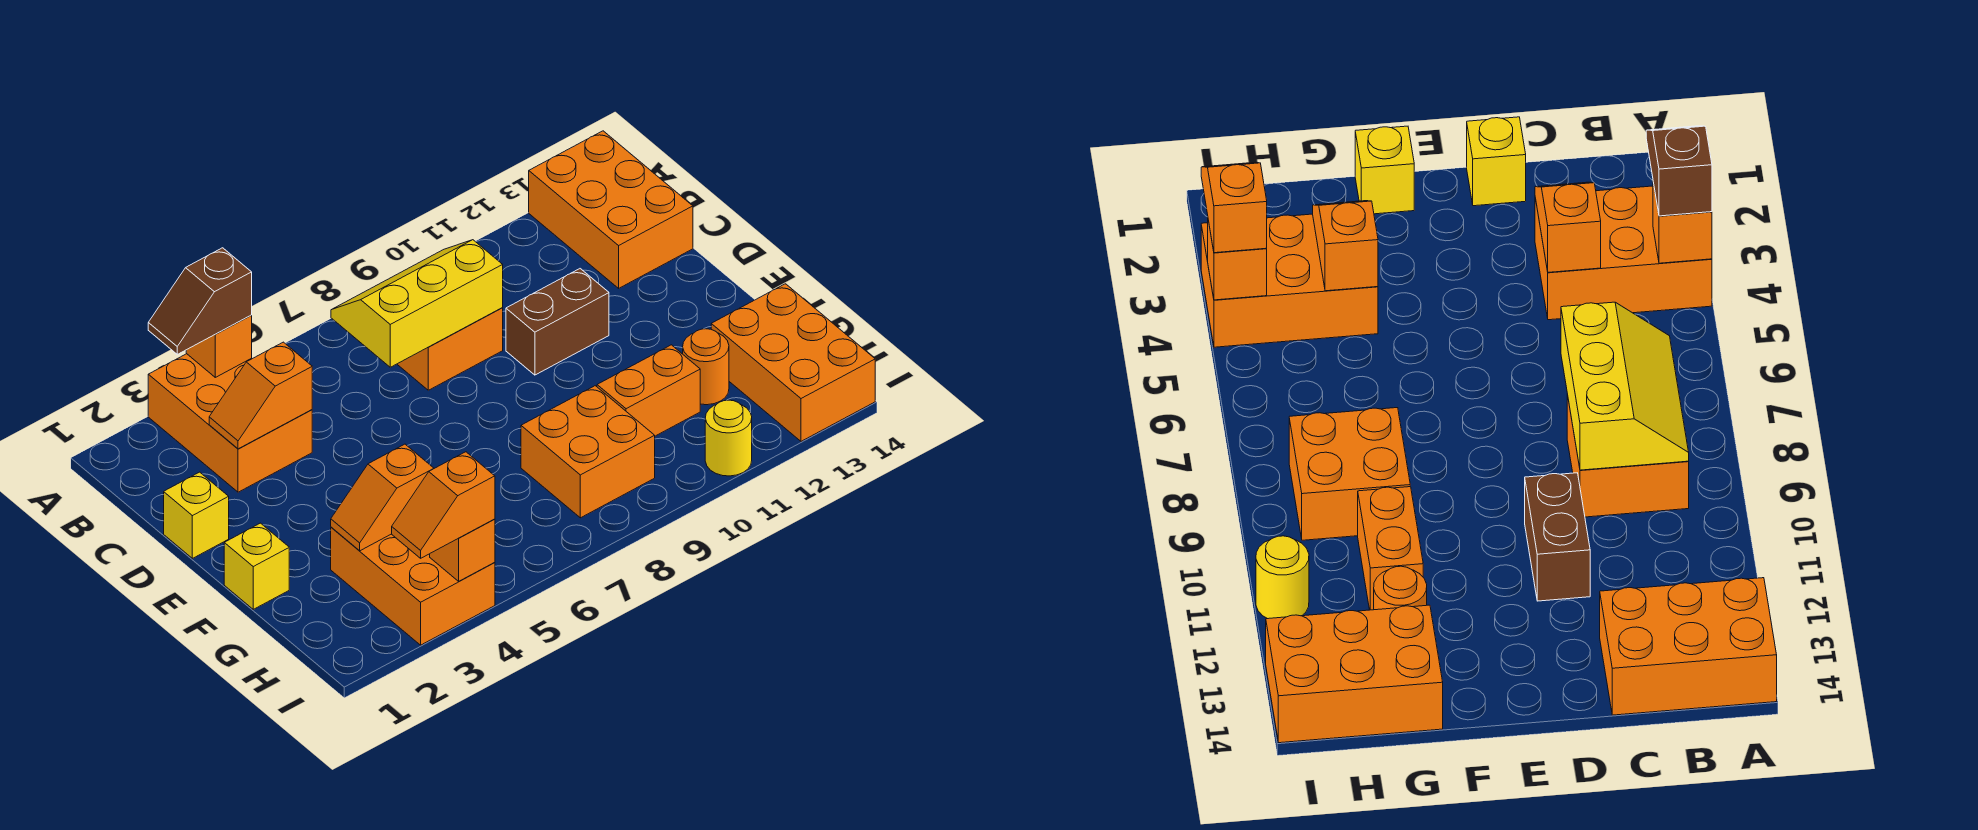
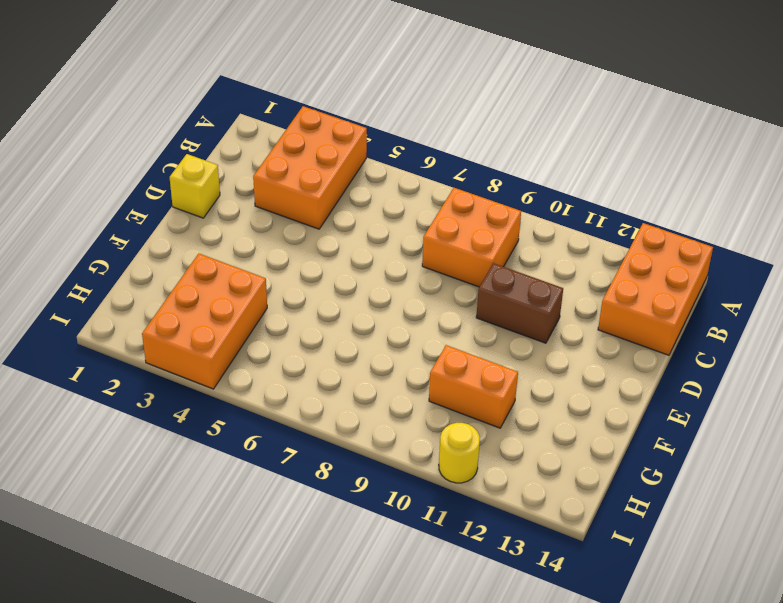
none -> yellow brick F1 level 1
none -> orange brick G8:H9 level 1
none -> orange round brick G12 level 1

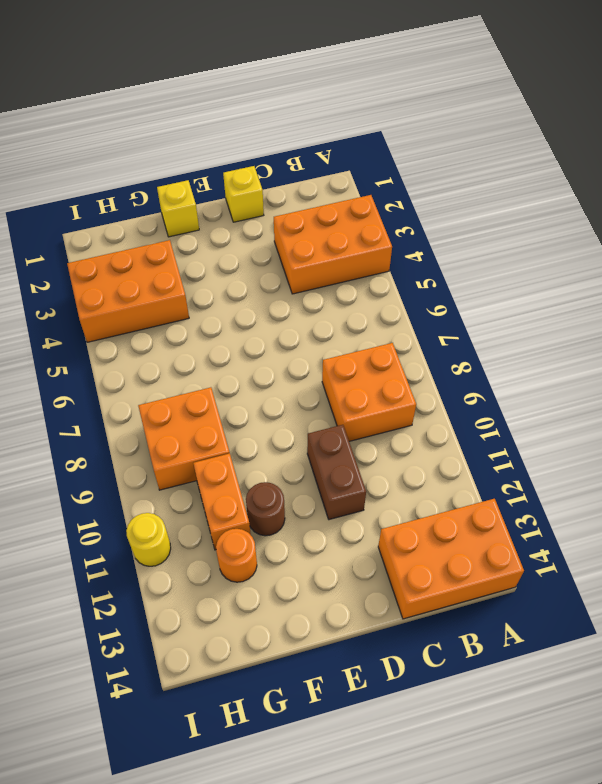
brown round brick F11 level 1 -> none
none -> orange brick G13:I14 level 1
none -> orange brick A4 level 2
none -> yellow slope B7:C9 level 2 top C

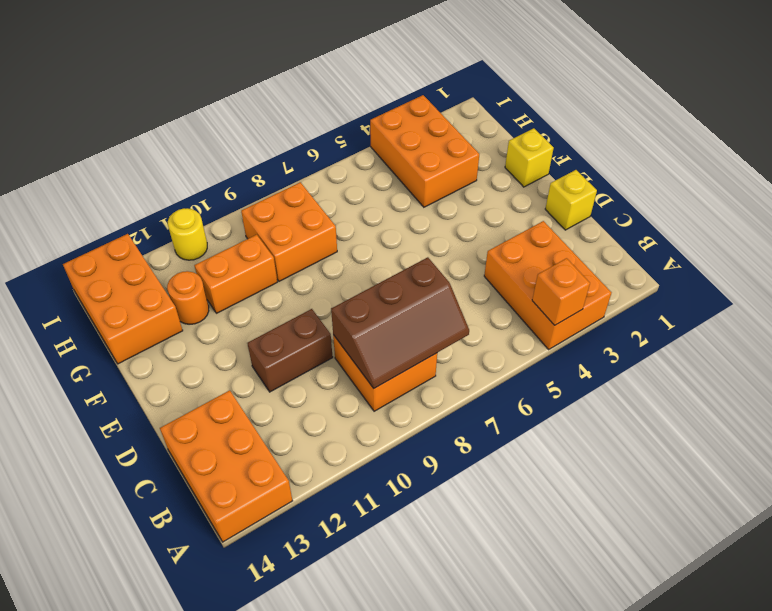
brown slope B7:C9 level 2 top C -> yellow slope B7:C9 level 2 top C
none -> orange slope C3:C4 level 2 top 4
none -> orange slope G3:G4 level 2 top 4
none -> orange brick I4 level 2

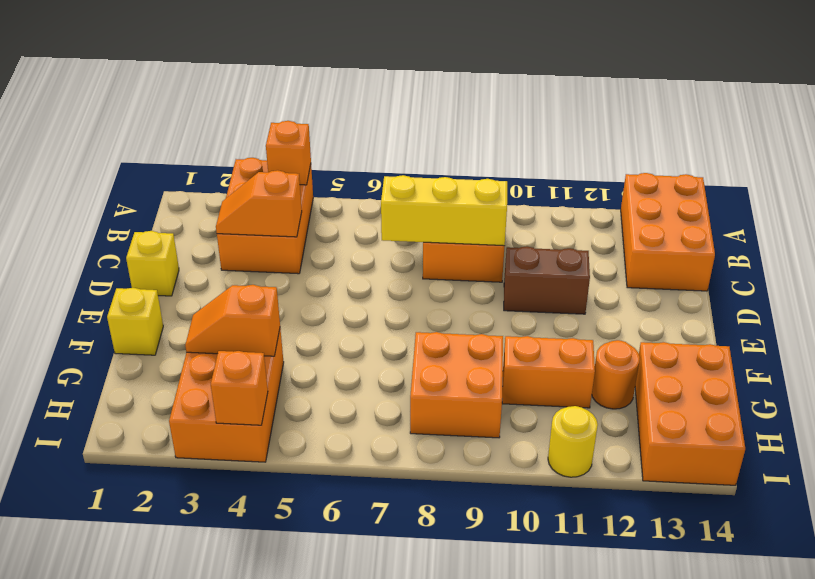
none -> brown slope A3:A4 level 3 top 4
none -> orange slope I3:I4 level 3 top 4

